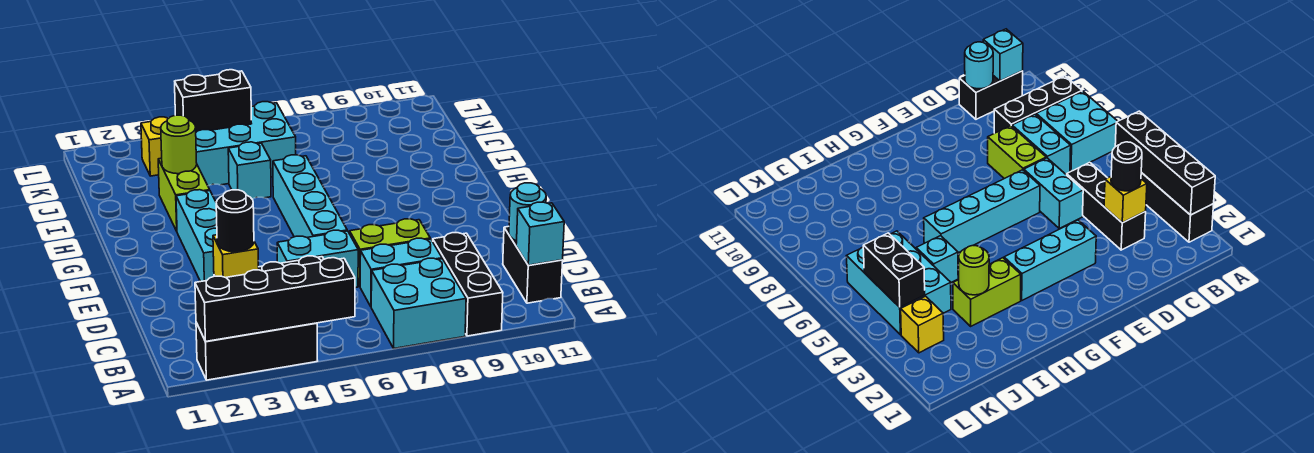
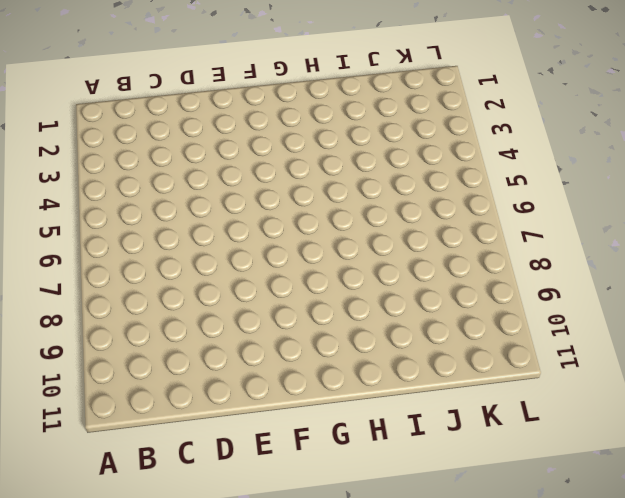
none -> black brick A2:A4 level 1
none -> cyan brick A7:B8 level 1
none -> black brick A9:C9 level 1

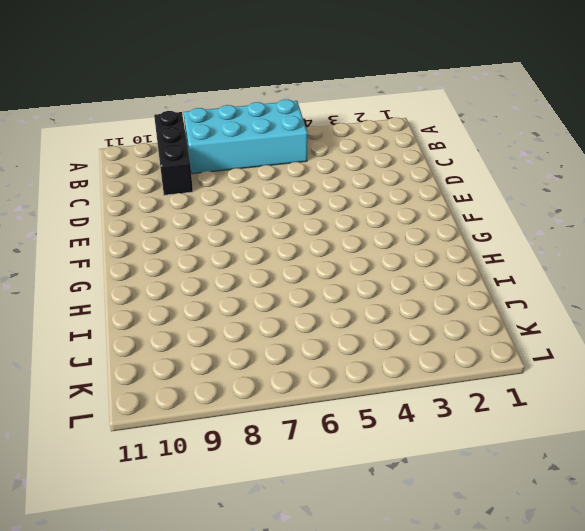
cyan brick A5:B8 level 1 -> cyan brick A7:B8 level 1
none -> black brick A2:A4 level 1
none -> black brick B11:C11 level 1
none -> black brick C3:C5 level 1

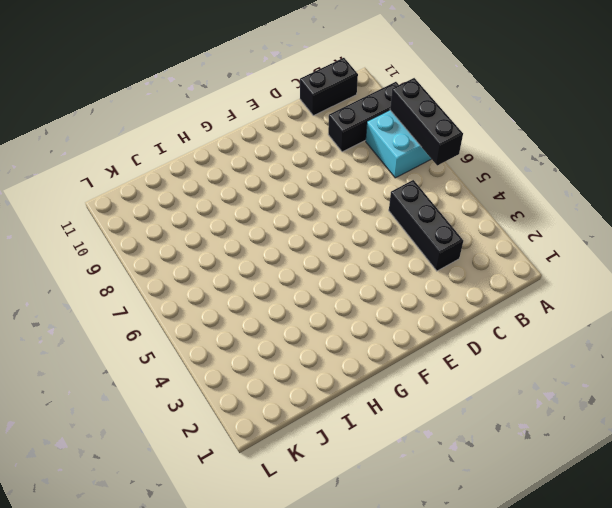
black brick A6:A8 level 2 -> black brick A2:A4 level 1
none -> cyan brick C7:C8 level 1
none -> cyan brick D5:D6 level 1
none -> lime brick D7:D8 level 1

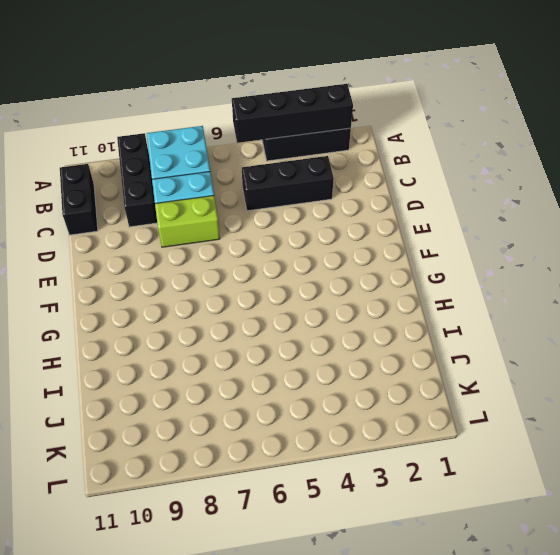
none -> cyan brick D5:D6 level 1
none -> cyan brick E3:G3 level 1
none -> cyan brick E6:H6 level 1

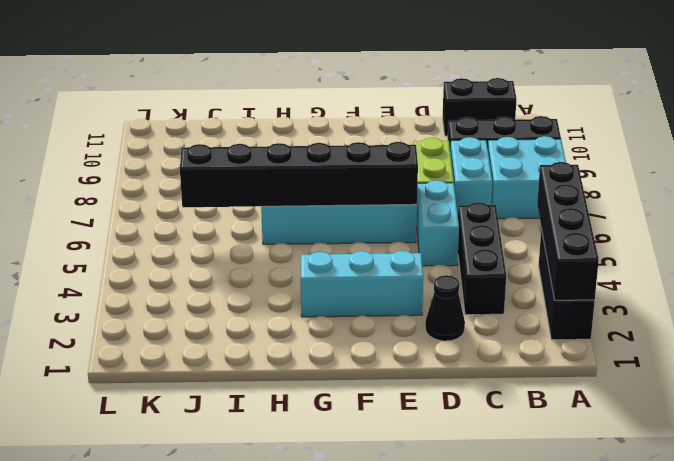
black cone D2 level 1 -> none
black brick E6:J6 level 2 -> none
none -> lime brick H3:I3 level 1
none -> cyan brick I5 level 1
none -> cyan brick J4:K6 level 1

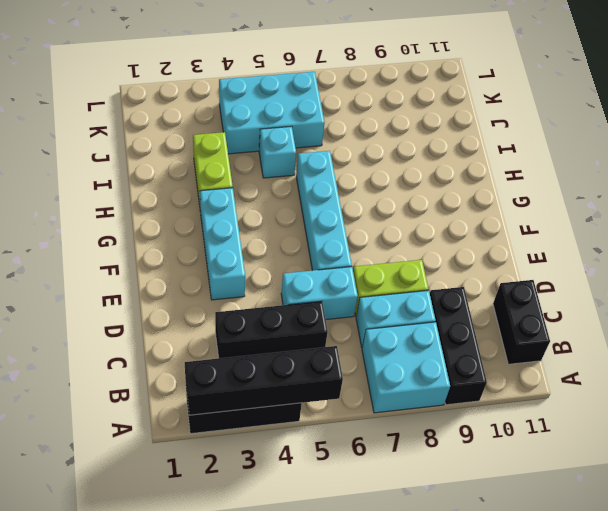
none -> yellow brick K3 level 1
none -> cyan brick B11 level 2
none -> yellow brick C3 level 2

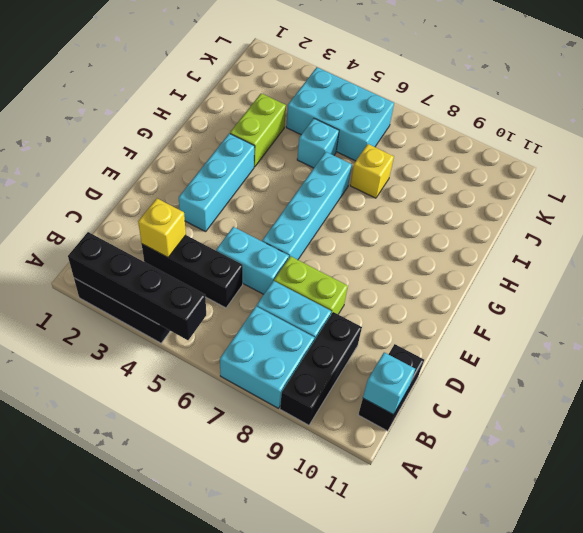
yellow brick I7 level 1 -> yellow brick K3 level 1
none -> cyan round brick C11 level 2
none -> lime round brick I3 level 2
none -> black brick K4:K5 level 2

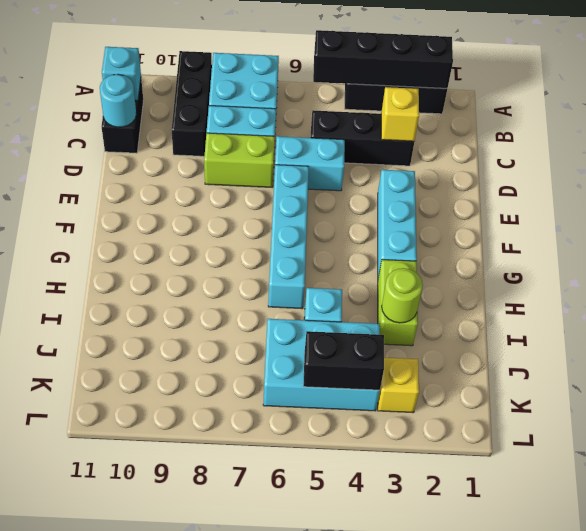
none -> black round brick C3 level 3

